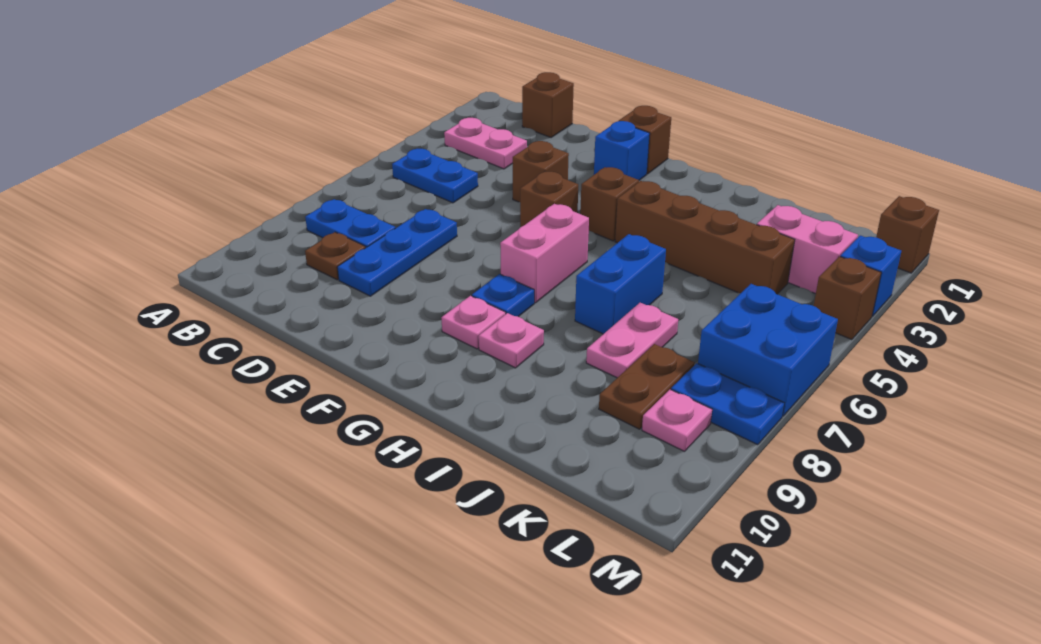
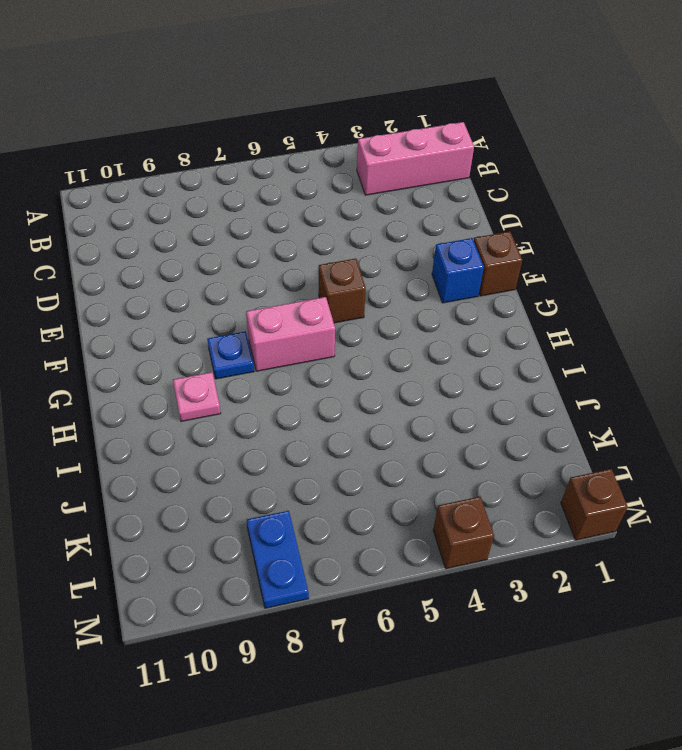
pink brick B1:B3 level 1 -> pink plate B3:C3 level 1
none -> blue plate B5:C5 level 1
none -> blue plate B8:C8 level 1
none -> brown brick C1 level 1

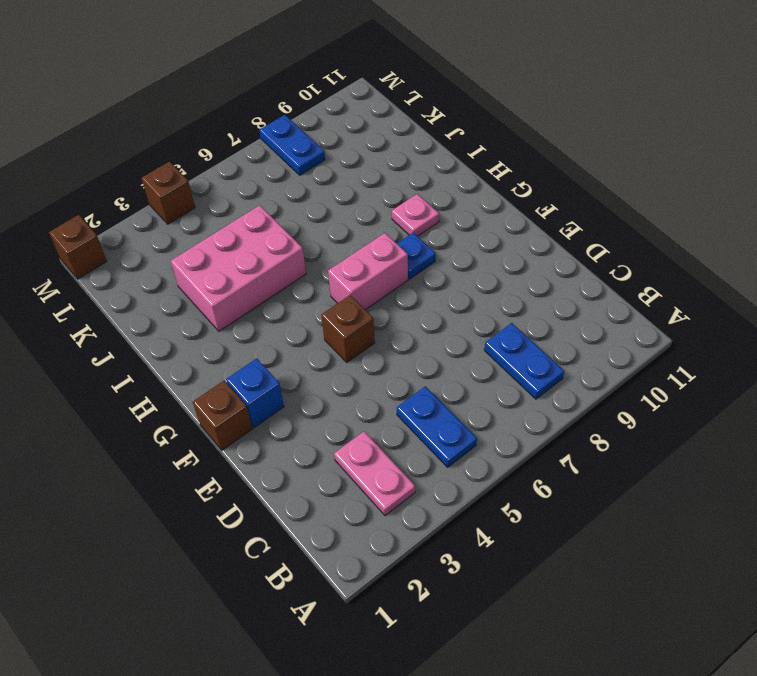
pink brick I3:J5 level 1 -> brown brick H4:K4 level 1
none -> brown brick C1 level 1
none -> brown plate C9 level 1
none -> blue plate D7:D9 level 1

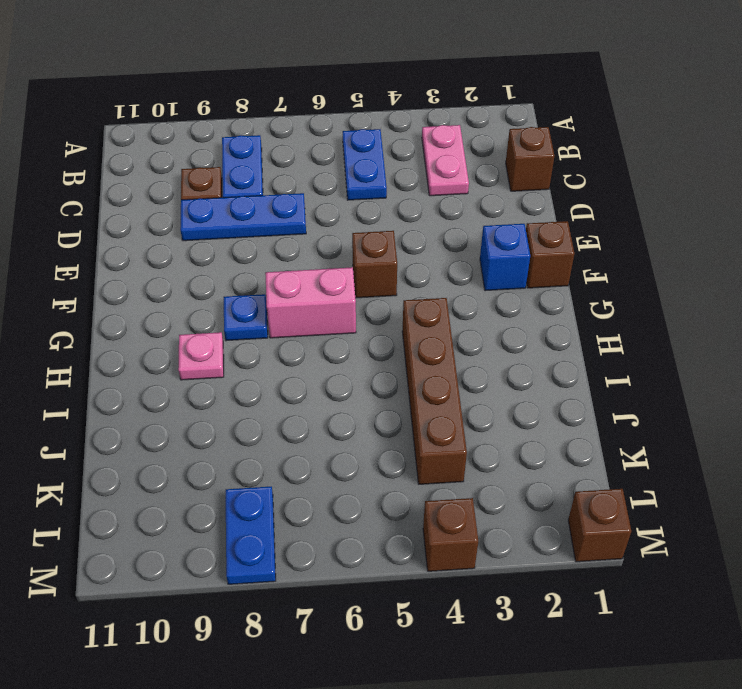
none -> brown brick E4 level 1
none -> brown brick G4 level 1
none -> pink plate G9 level 1

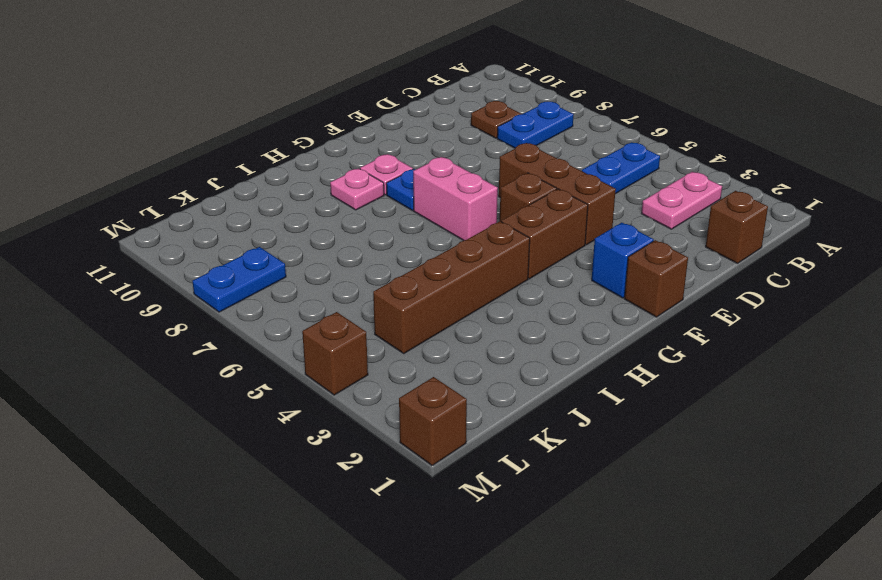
brown brick E4:E6 level 1 -> brown brick E4 level 1
brown brick F4:G4 level 1 -> brown brick G4 level 1
none -> blue plate D7:D9 level 1
none -> blue brick I6:I7 level 1
none -> pink plate J7:J8 level 1

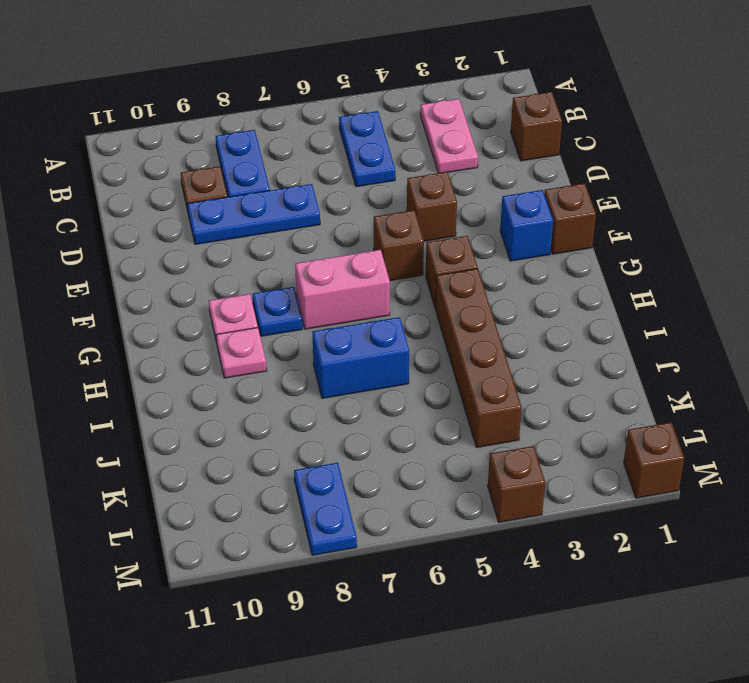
none -> pink plate J7:J8 level 1
none -> pink brick K3:L3 level 1
none -> brown plate K8:K9 level 1

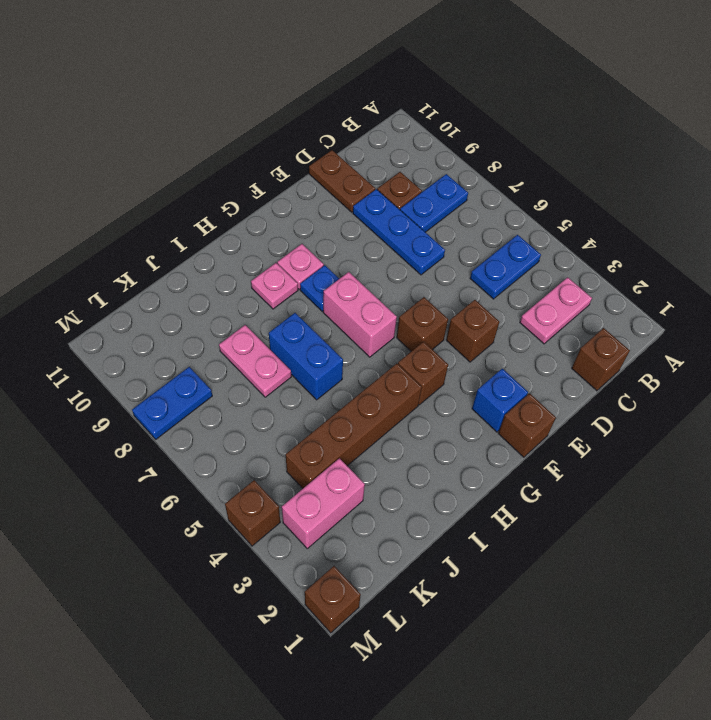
brown plate D10:D11 level 1 -> brown plate K8:K9 level 1
none -> blue brick L6:M7 level 1
none -> pink plate L9 level 1
none -> blue brick M3 level 1

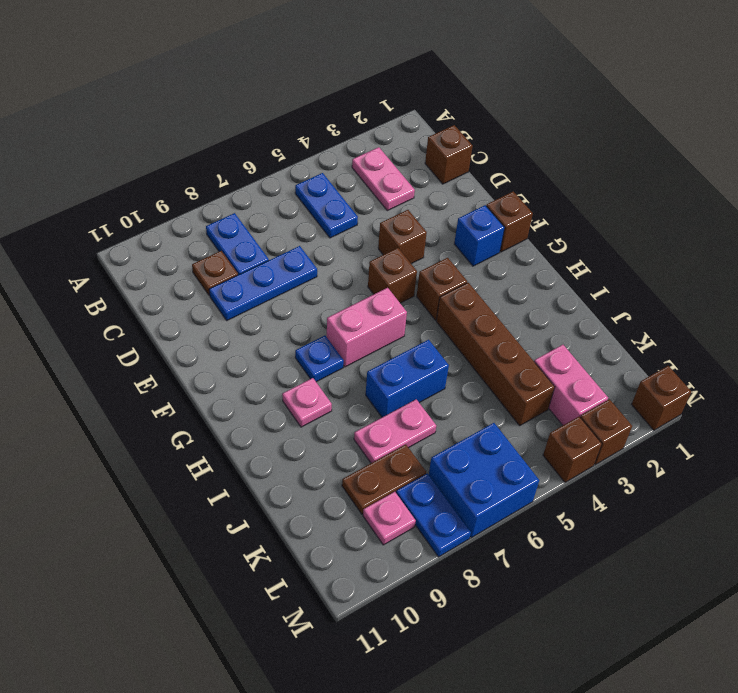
brown brick M3 level 1 -> blue brick M3 level 1
none -> pink plate G9 level 1

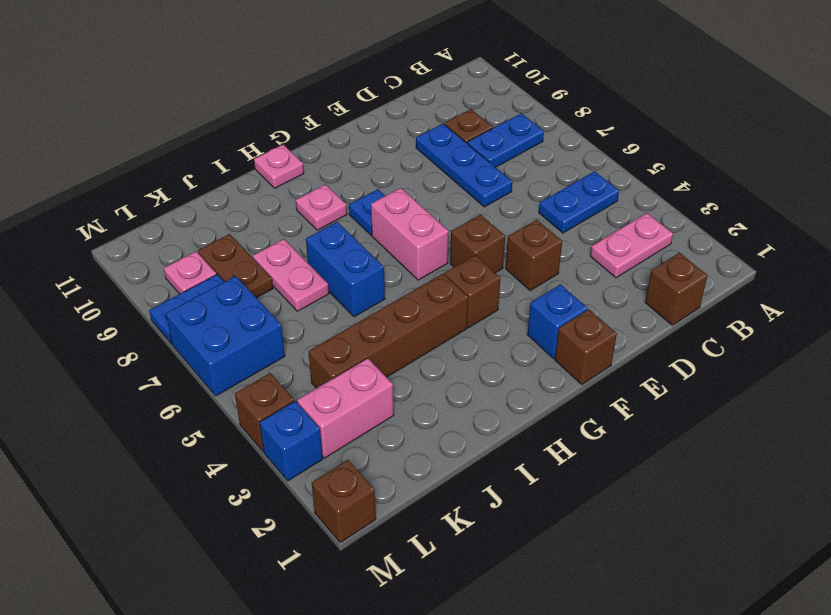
pink plate H11 level 1 -> pink plate G9 level 1

